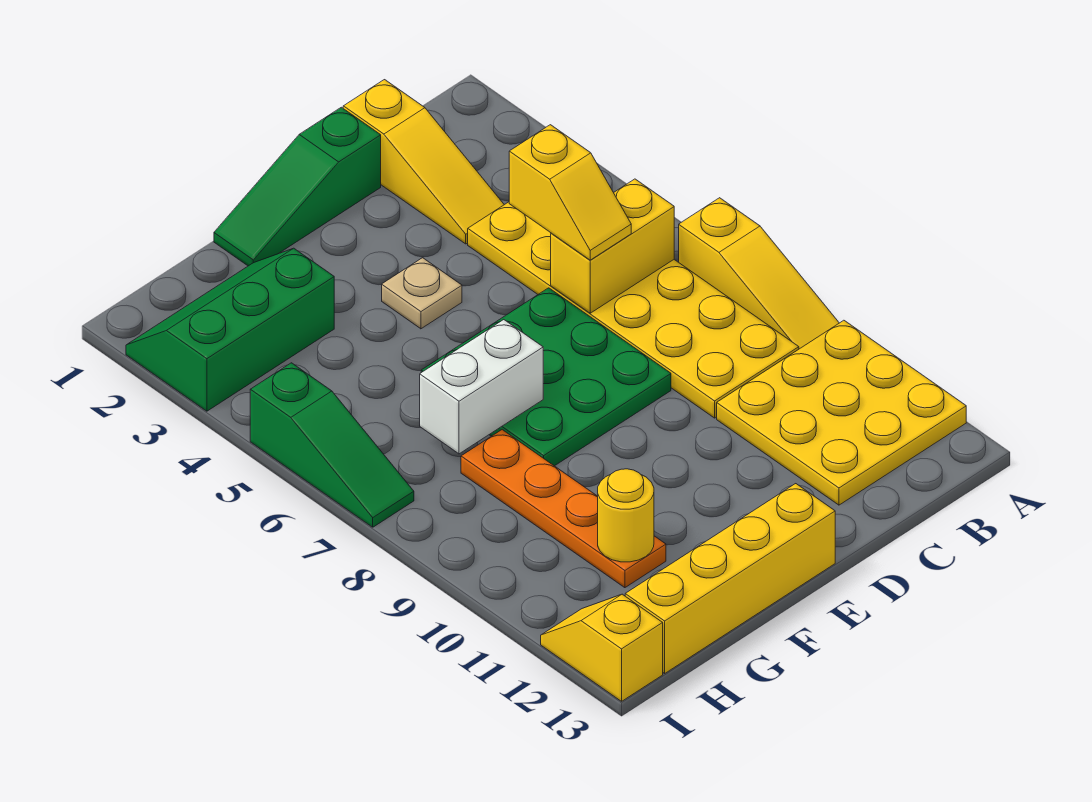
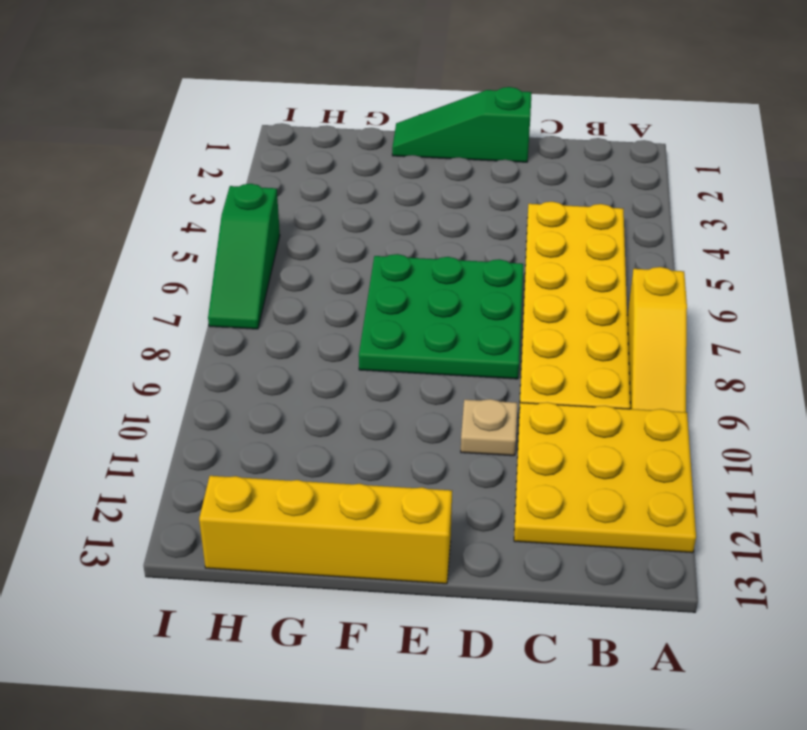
tan plate D10 level 1 -> tan plate E4 level 1
none -> yellow slope C1:C3 level 1 top 1
none -> green slope G2:I3 level 1 top 3
none -> orange plate G8:G11 level 1

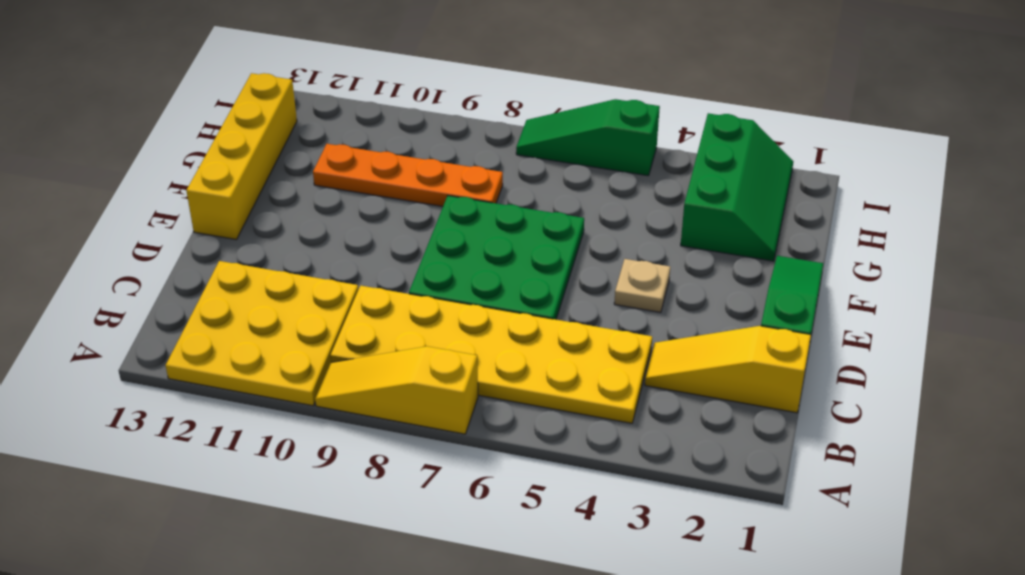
none -> yellow slope I12:I13 level 1 top 13
none -> yellow brick B6:C6 level 2
none -> white brick F7:G7 level 2

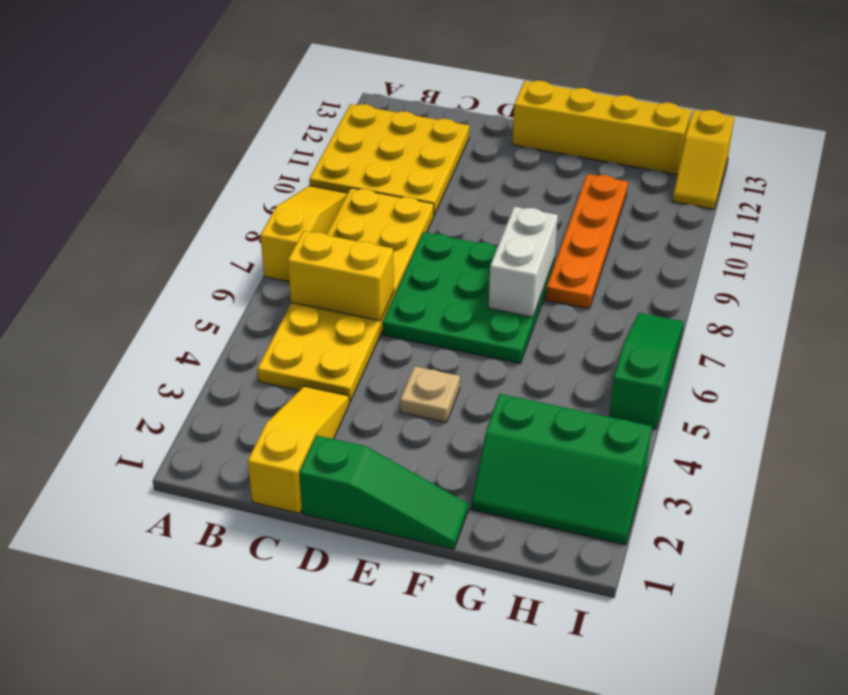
white brick F7:F8 level 2 -> white brick F7:G7 level 2
none -> yellow round brick G11 level 2
none -> yellow slope C5:C6 level 3 top 5

